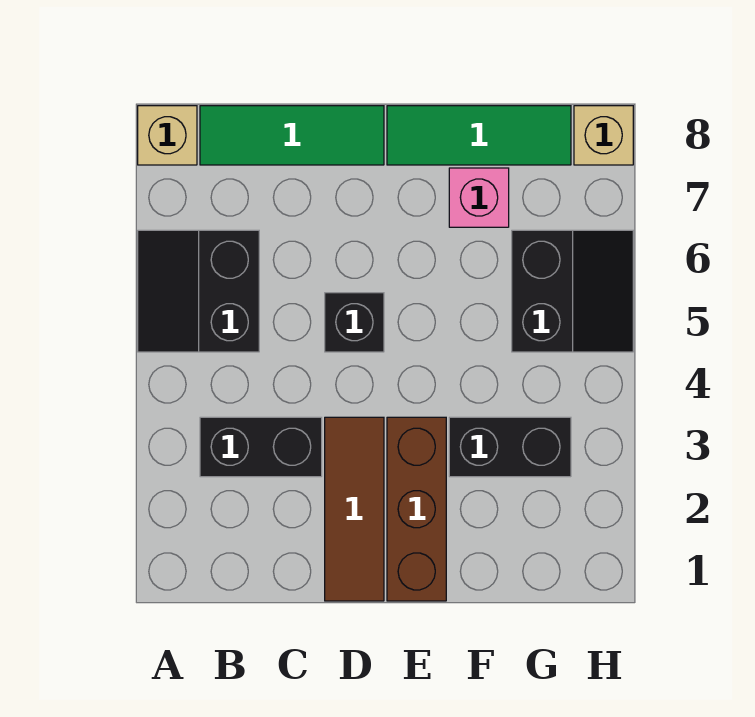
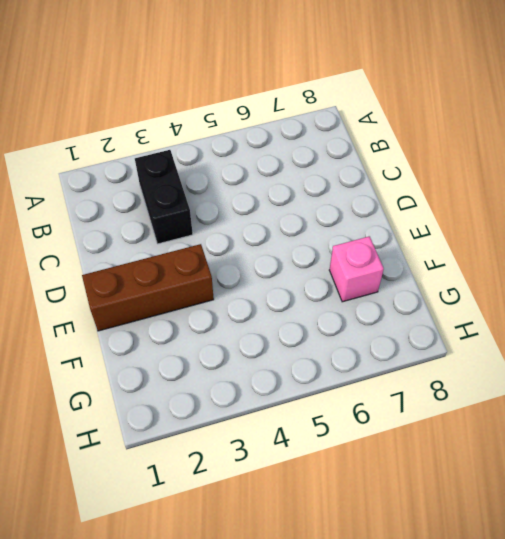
none -> black slope A5:B6 level 1 top B
none -> tan brick A8 level 1
none -> green tile B8:D8 level 1

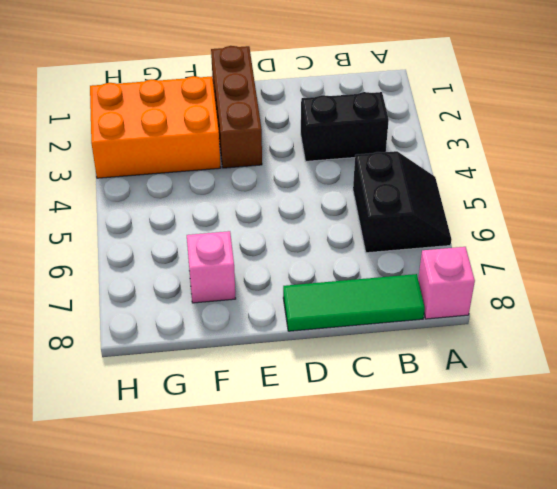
pink brick A8 level 1 -> tan brick A8 level 1
orange brick F2:H3 level 1 -> black brick F3:G3 level 1
none -> brown tile D1:D3 level 1
none -> black brick D5 level 1
none -> green tile E8:G8 level 1

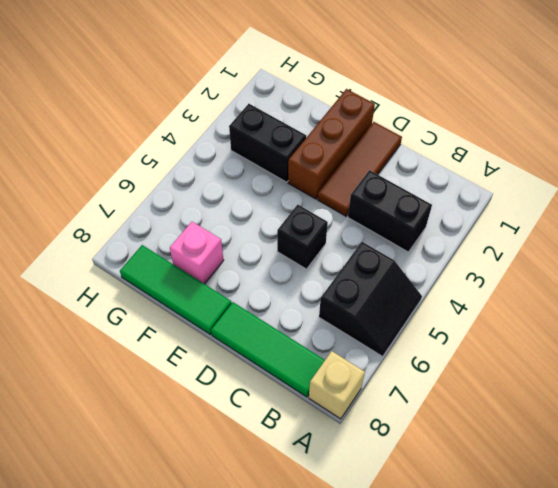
none -> black slope G5:H6 level 1 top G
none -> tan brick H8 level 1

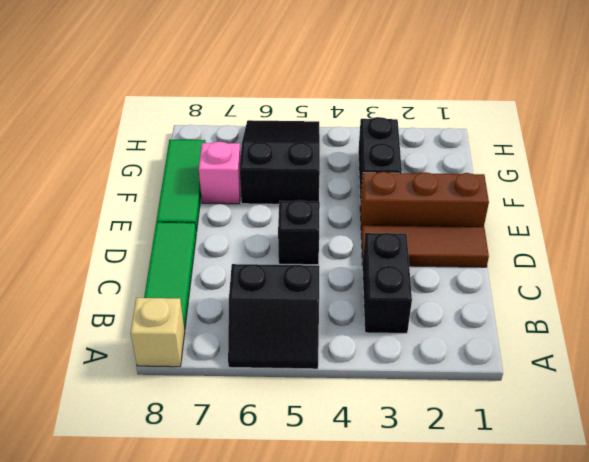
black slope F5:H6 level 1 top F -> black slope G5:H6 level 1 top G
none -> tan brick H8 level 1

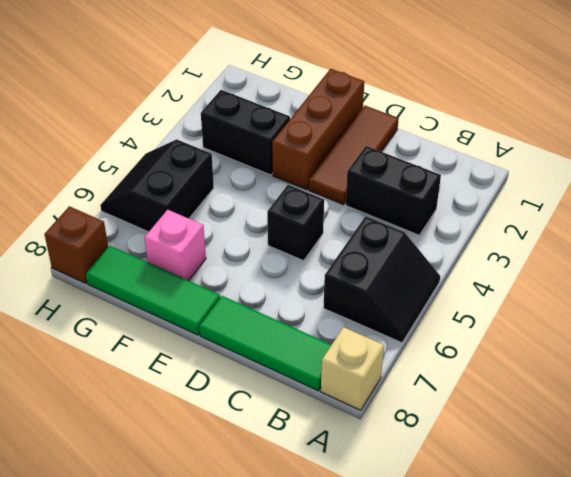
brown brick H8 level 1 -> tan brick H8 level 1

